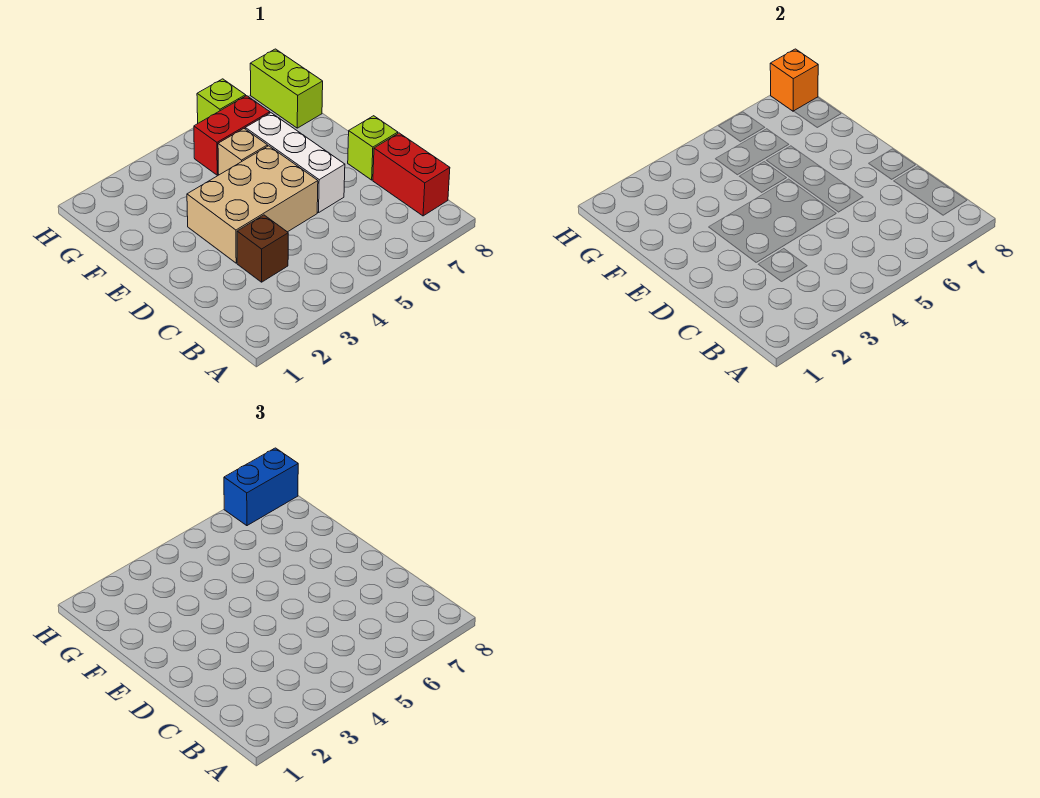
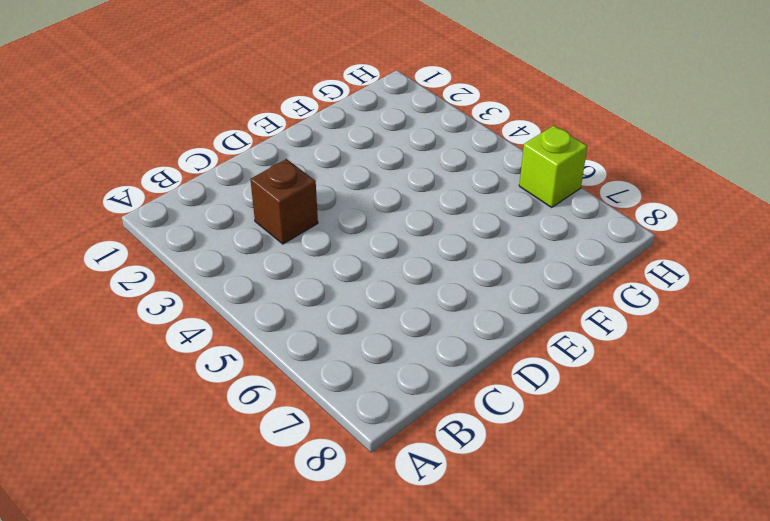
none -> red brick B8:C8 level 1
none -> tan brick D3:E5 level 1

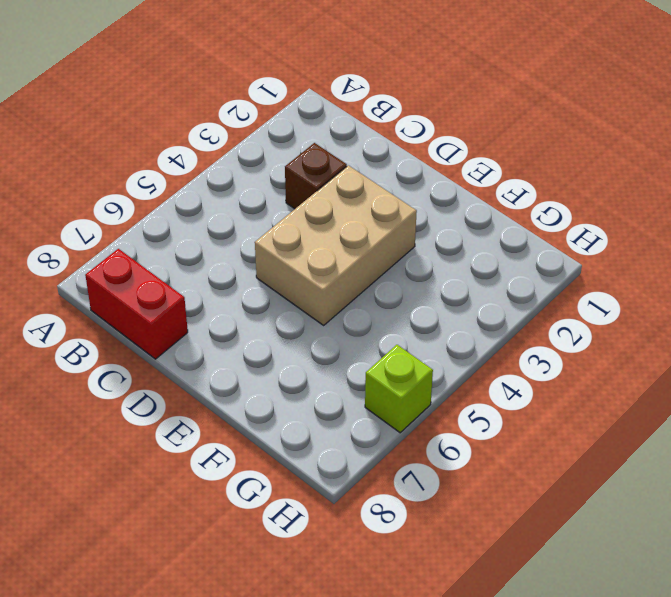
none -> white brick D6:F6 level 1
none -> lime brick D8 level 1

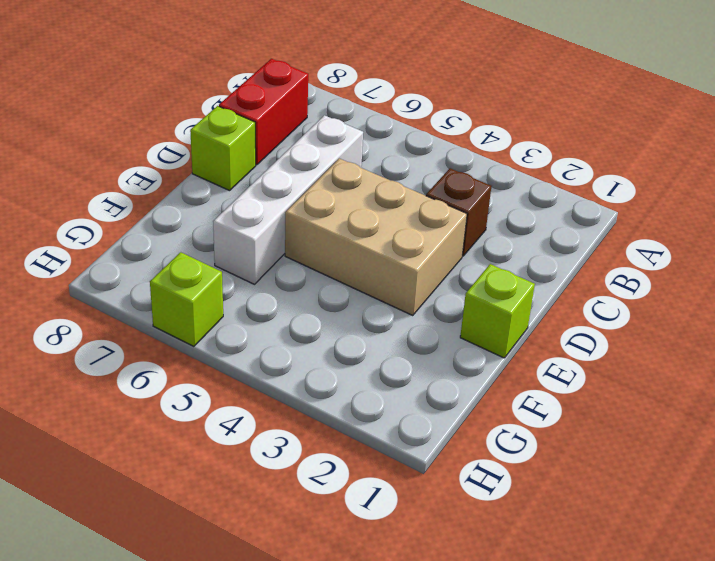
white brick C6:F6 level 1 -> white brick D6:F6 level 1
lime brick E1 level 1 -> none
none -> tan brick F5 level 1
none -> red brick G5:G6 level 1

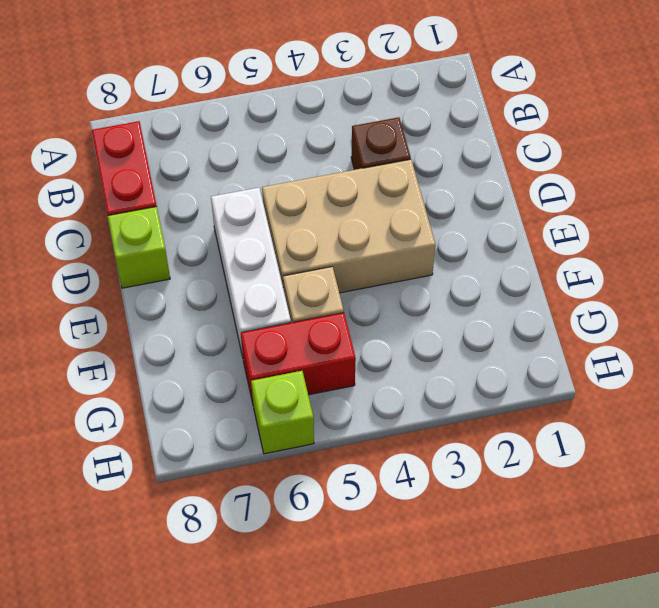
none -> lime brick G8:H8 level 1
none -> orange brick H8 level 2

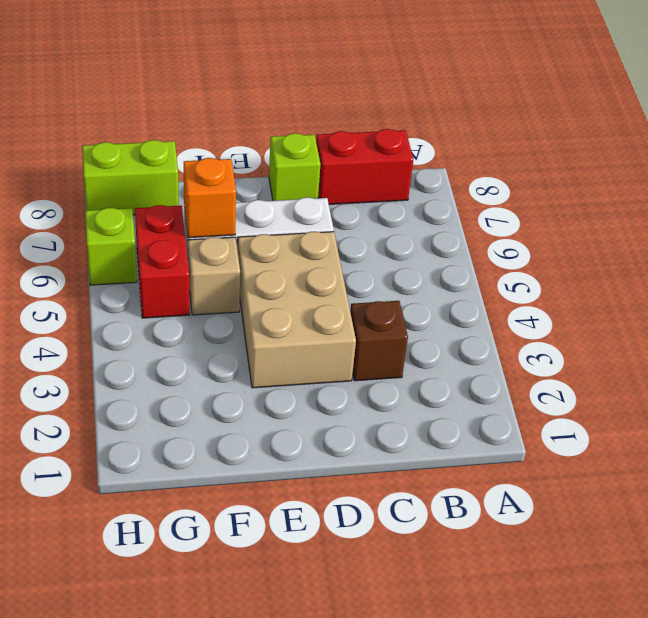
orange brick F6 level 2 -> orange brick H8 level 2
none -> blue brick H7:H8 level 3

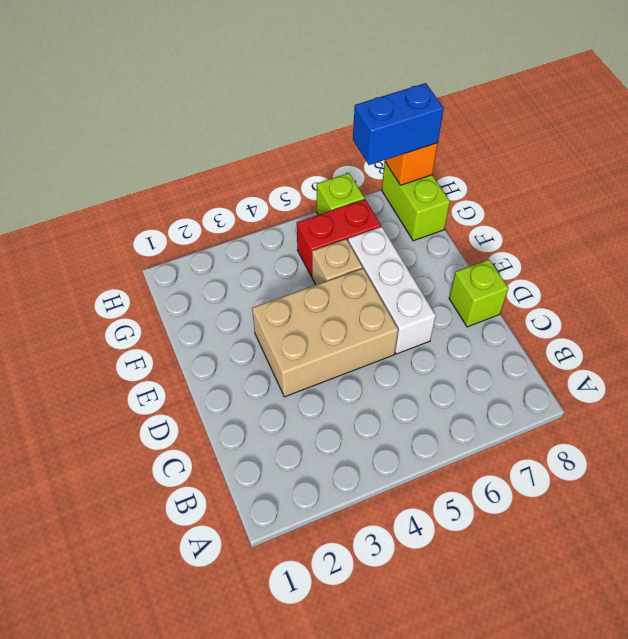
none -> red brick B8:C8 level 1
none -> brown brick C3 level 1

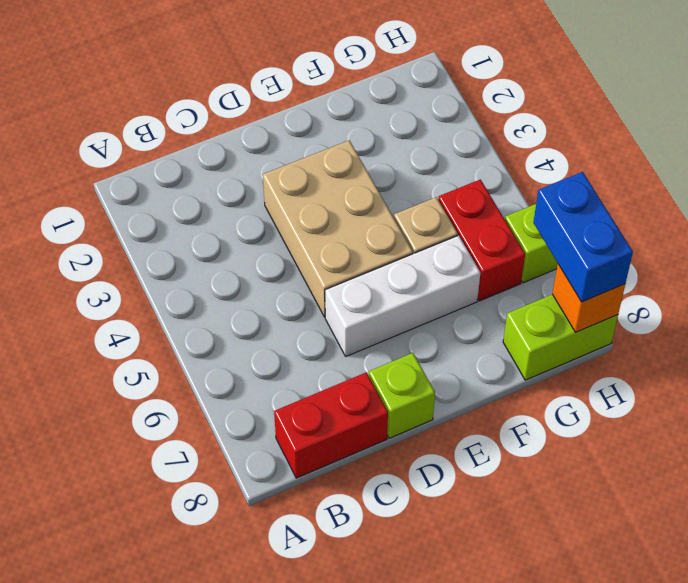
none -> brown brick C3 level 1

